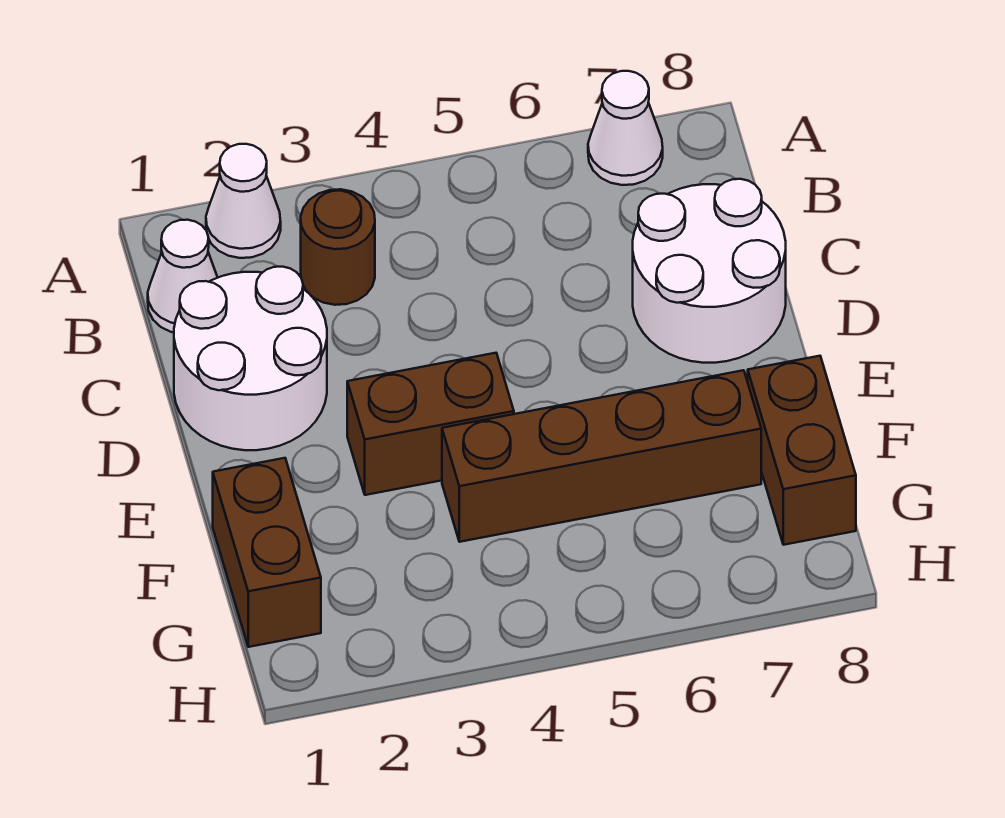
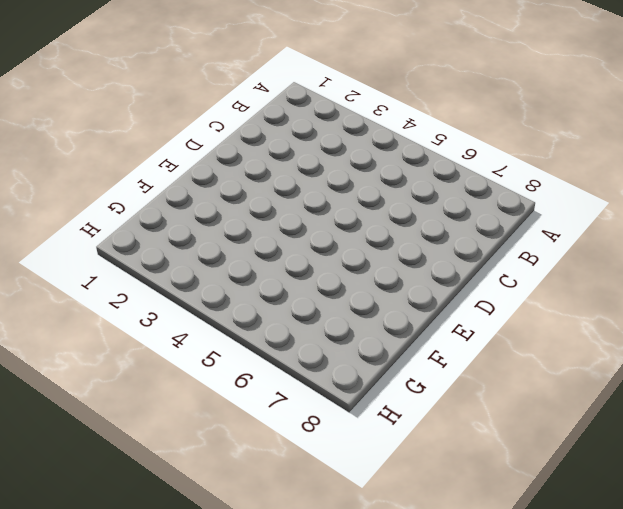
none -> white cone A2 level 1
none -> white cone A7 level 1

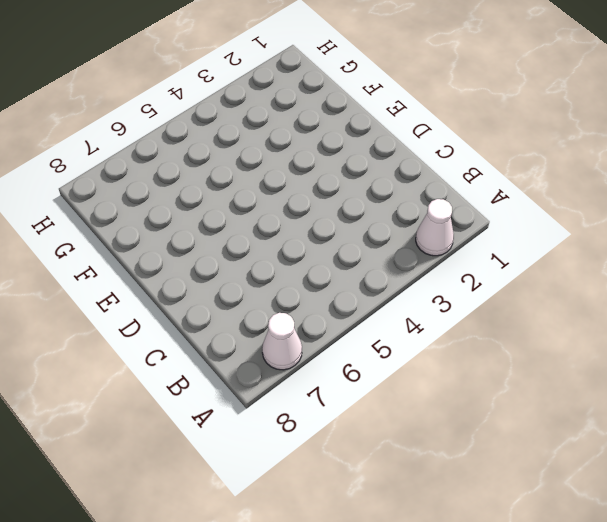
none -> white cone B1 level 1
none -> brown round brick B3 level 1

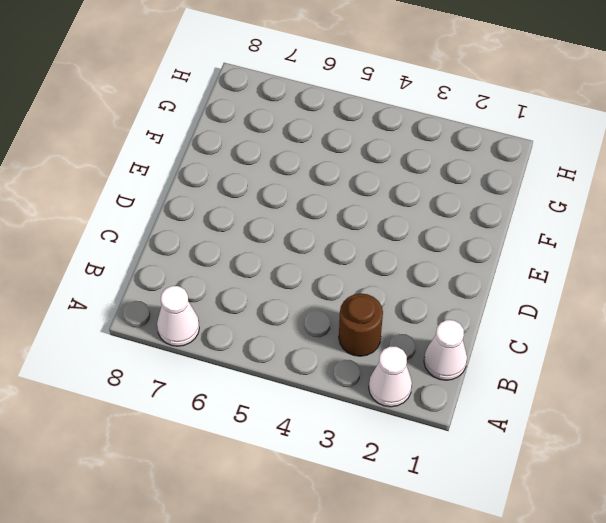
none -> white round brick C1:D2 level 1
none -> white round brick C7:D8 level 1

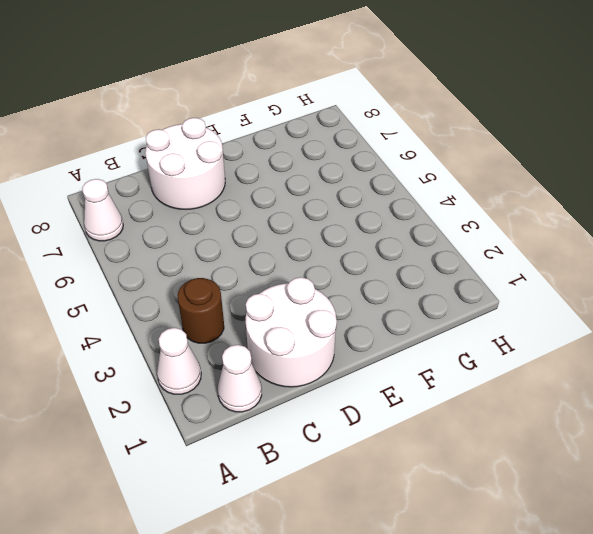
none -> brown brick E3:E4 level 1
none -> brown brick F1:G1 level 1

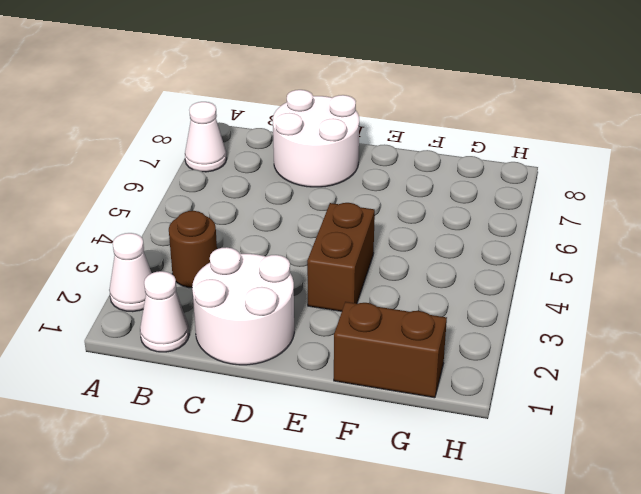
none -> brown brick F4:F7 level 1
none -> brown brick F8:G8 level 1

